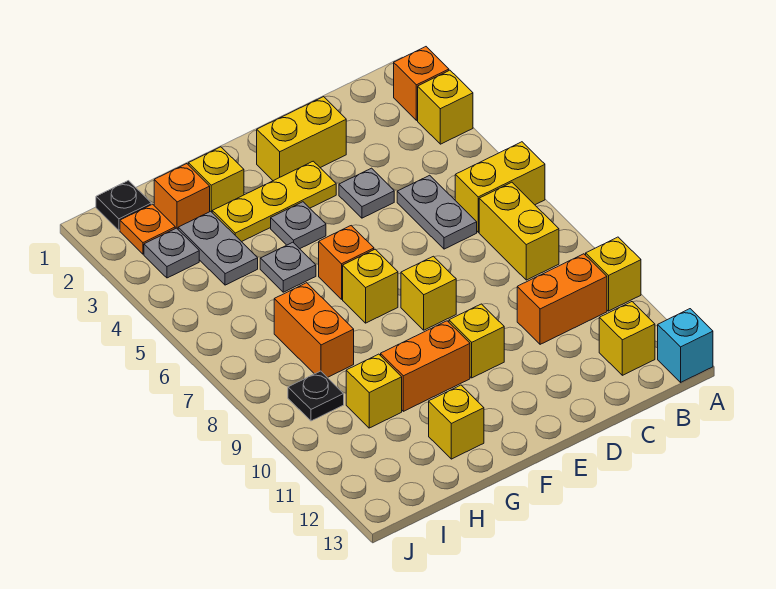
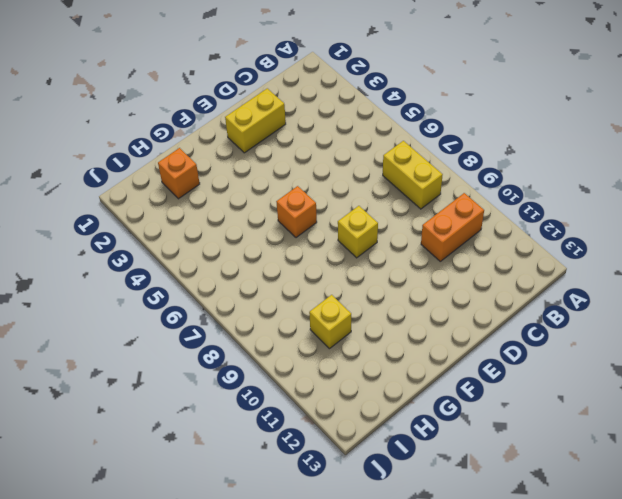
none -> orange brick A2 level 1
none -> yellow brick A3 level 1
none -> yellow brick A6:B6 level 1

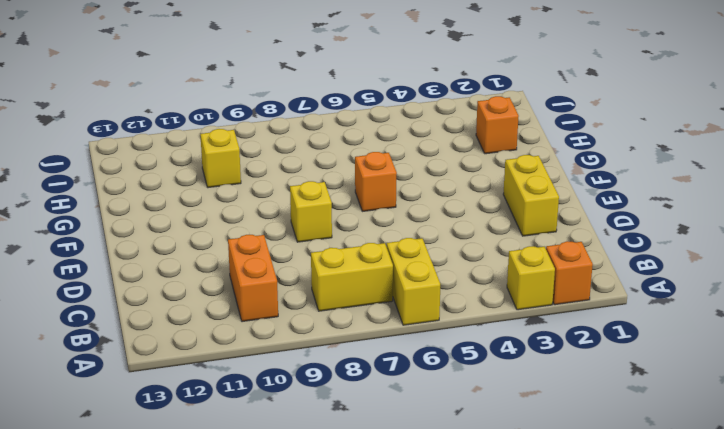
none -> yellow brick A10 level 1
none -> cyan brick A13 level 1
none -> yellow brick B12 level 1

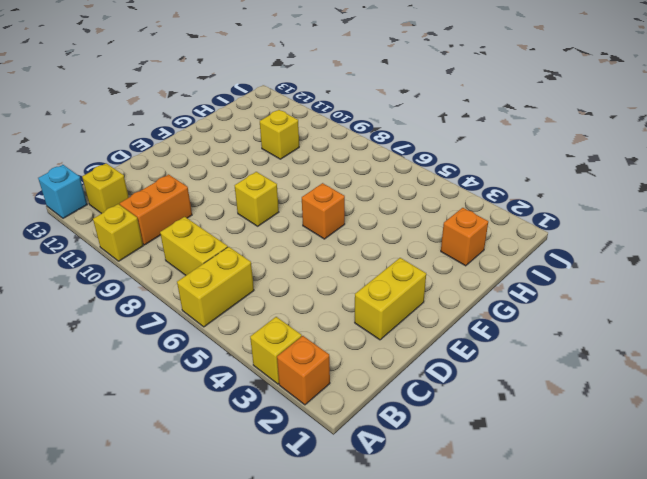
none -> grey plate C5:C6 level 1
none -> grey plate D4 level 1
none -> yellow plate E3:G3 level 1

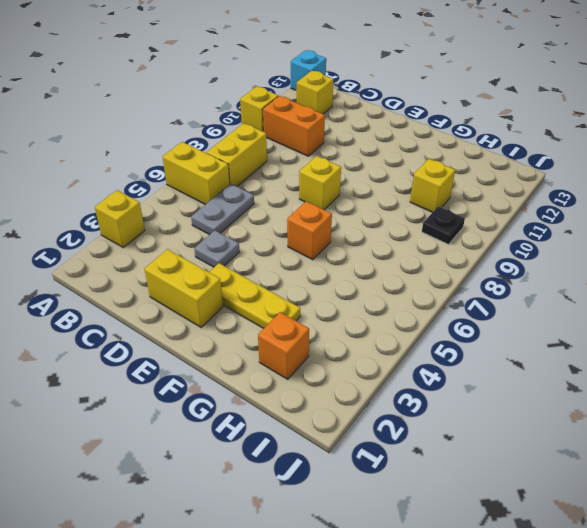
none -> orange brick A2 level 1
none -> yellow brick E10 level 1
none -> grey plate F4 level 1

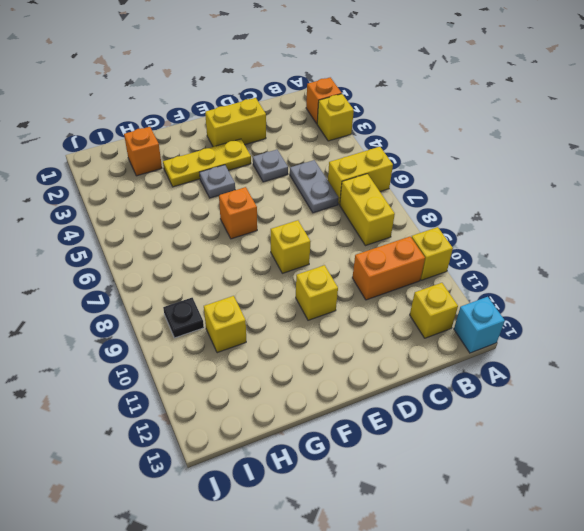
none -> yellow brick F7 level 1
none -> orange brick F10:G10 level 1
none -> yellow brick G2 level 1

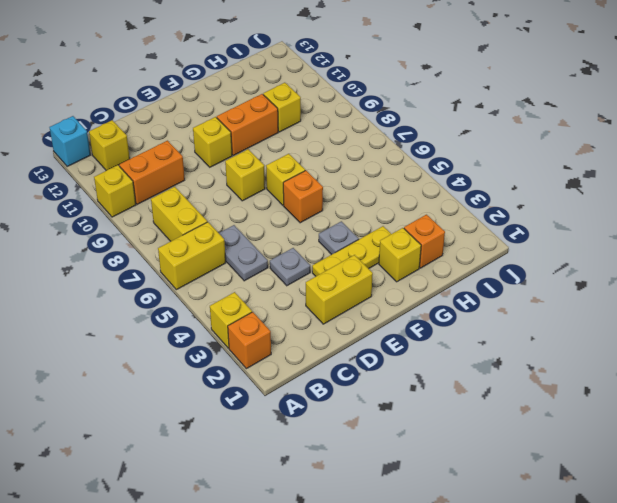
none -> grey plate G5 level 1
none -> yellow brick G12 level 1
none -> grey plate H3:H4 level 1

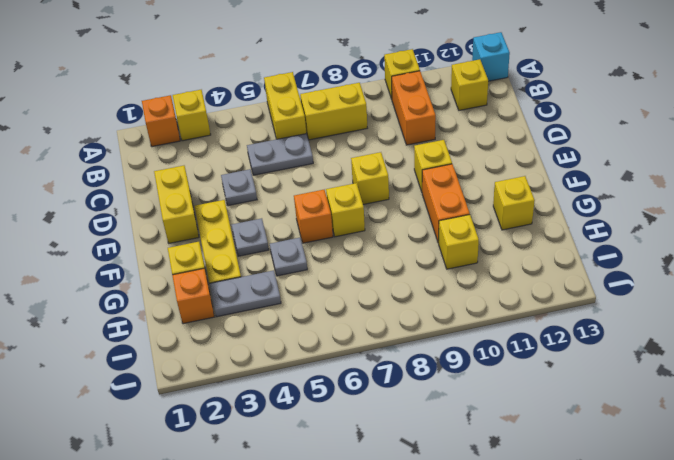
none -> orange brick H7:H8 level 1
none -> black plate I1 level 1
none -> orange plate I2 level 1

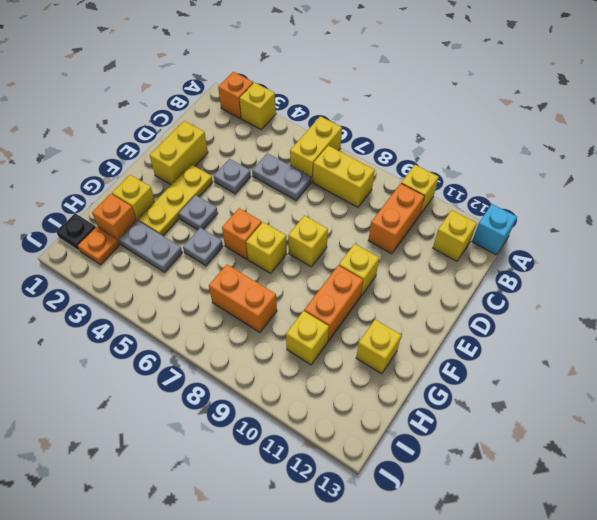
none -> grey plate I3 level 1
none -> black plate I9 level 1

